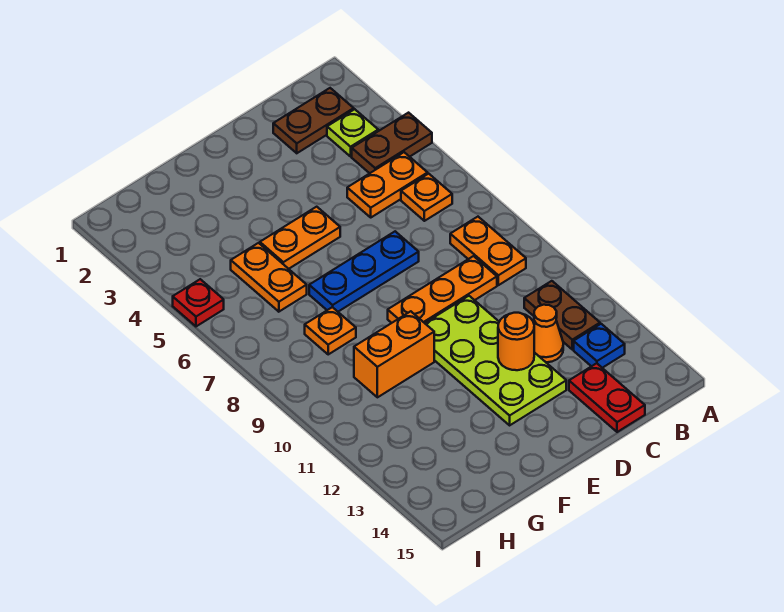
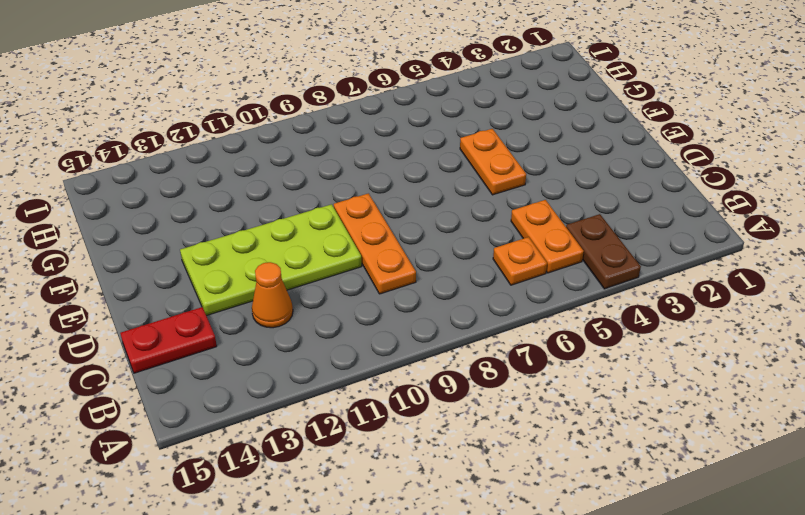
none -> brown plate B2:C2 level 1
none -> lime plate B3 level 1
none -> orange plate B8:B9 level 1

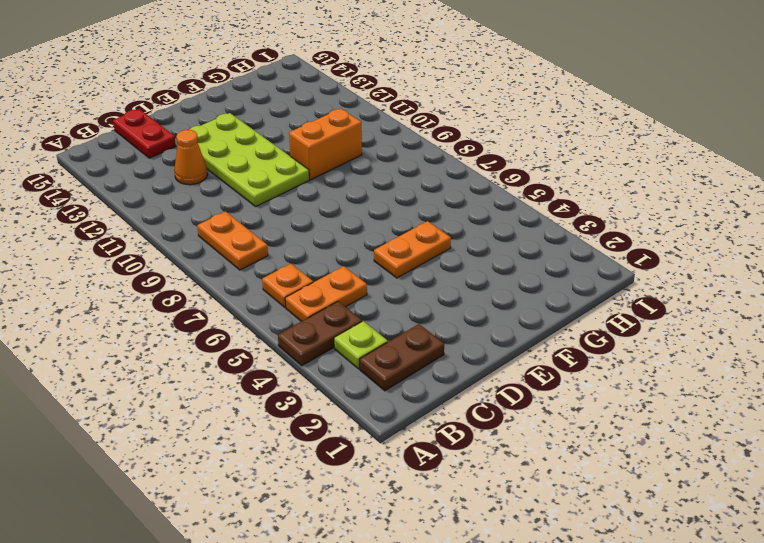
none -> brown plate B11:B12 level 1
none -> blue plate B13 level 1
none -> orange plate C9:E9 level 1

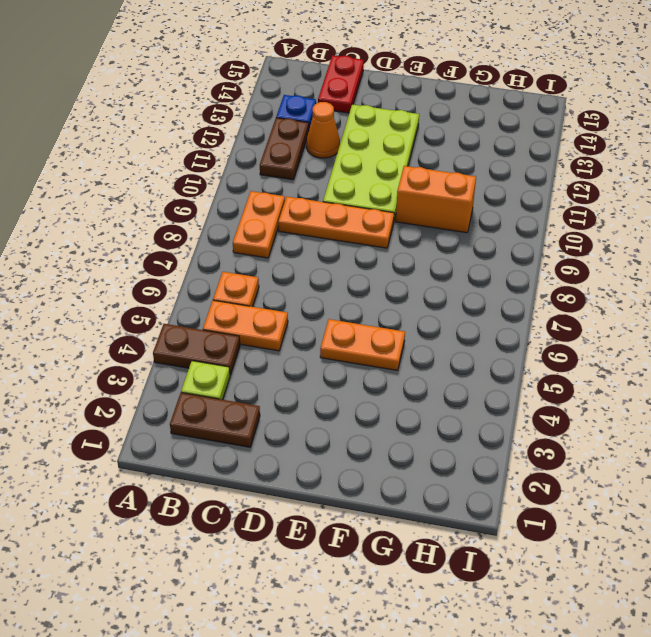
none -> blue plate D7:F7 level 1
none -> orange plate G5:G6 level 1
none -> orange plate G8 level 1

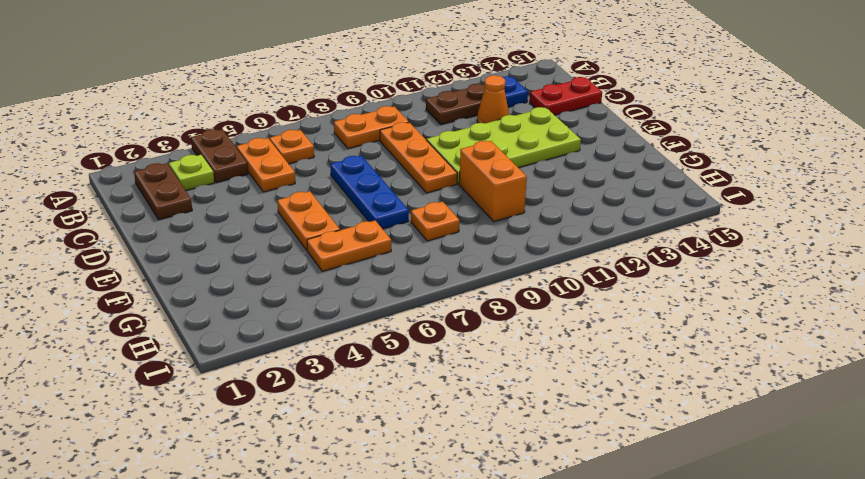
none -> red plate I5 level 1
none -> orange round brick D12 level 2

